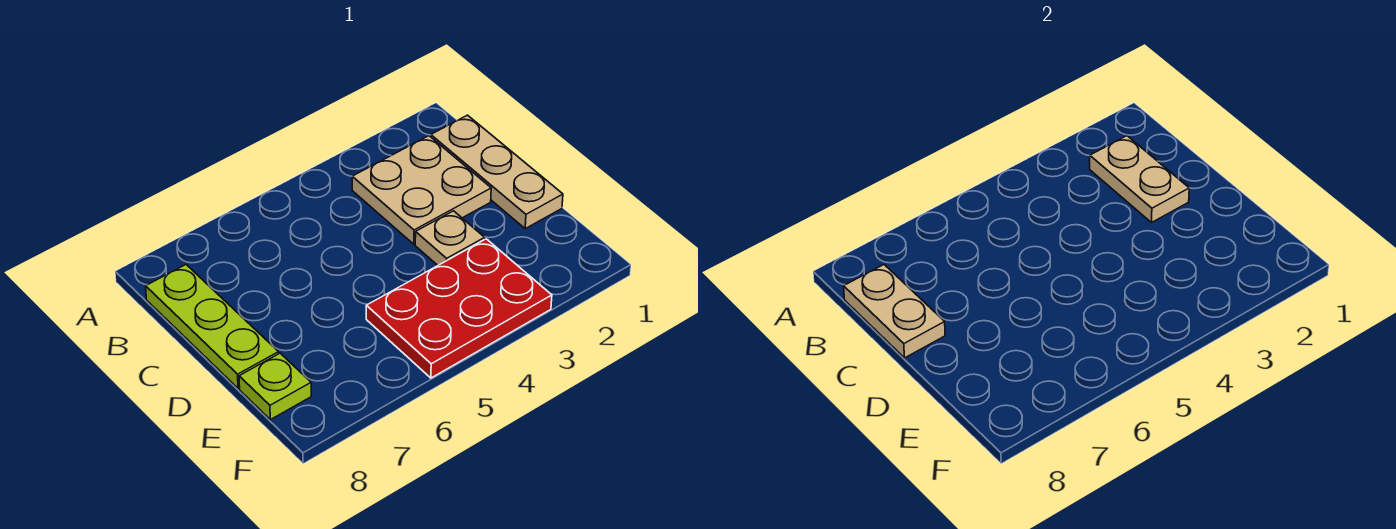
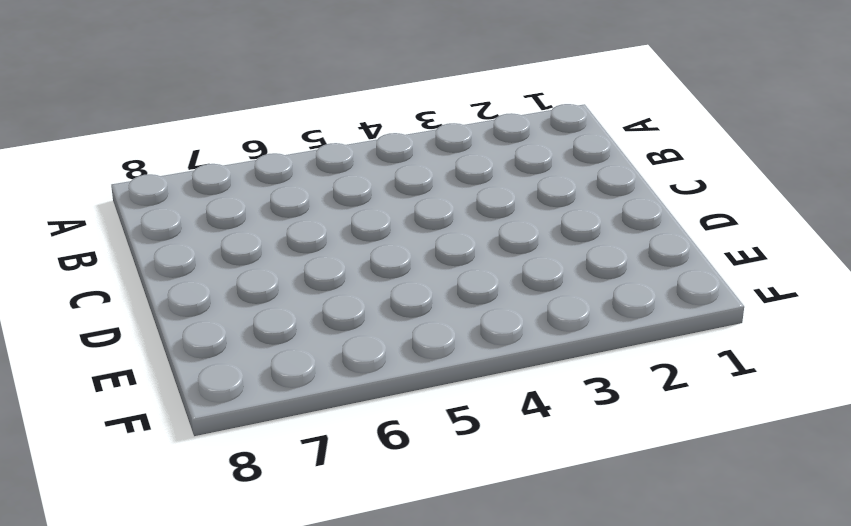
none -> tan plate B1:D1 level 1
none -> tan plate B2:C3 level 1

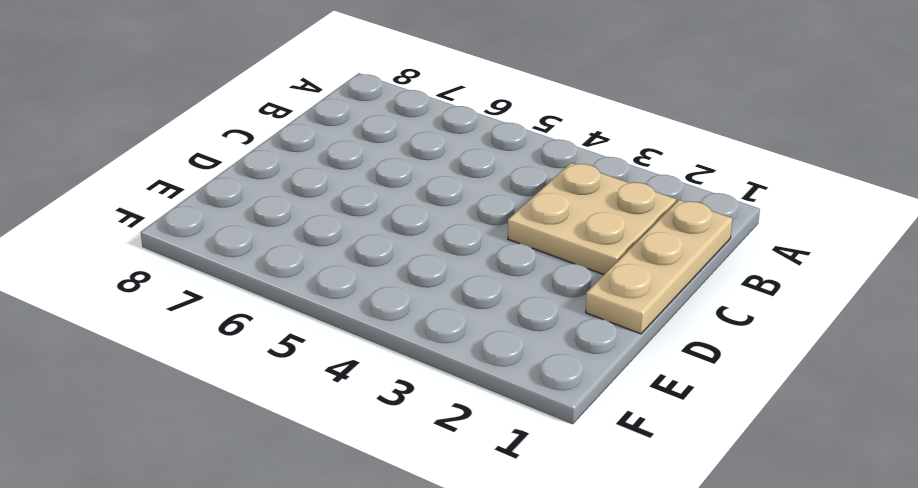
none -> lime plate B8:D8 level 1
none -> tan plate D3 level 1

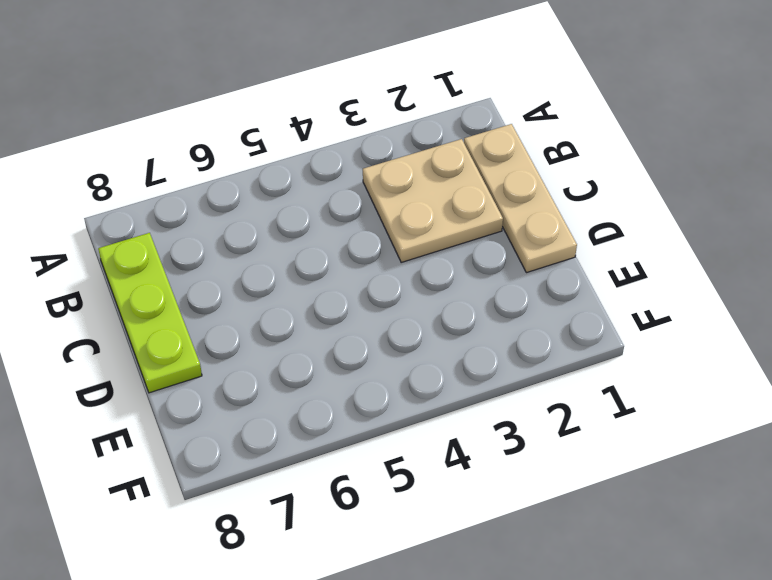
none -> tan plate D3 level 1
none -> red plate E3:F5 level 1

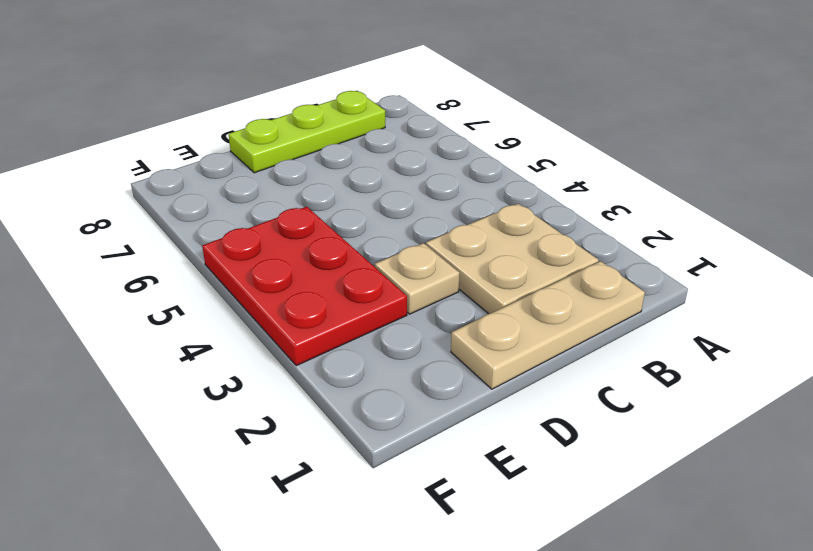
none -> lime plate E8 level 1
none -> tan plate B2:C2 level 2

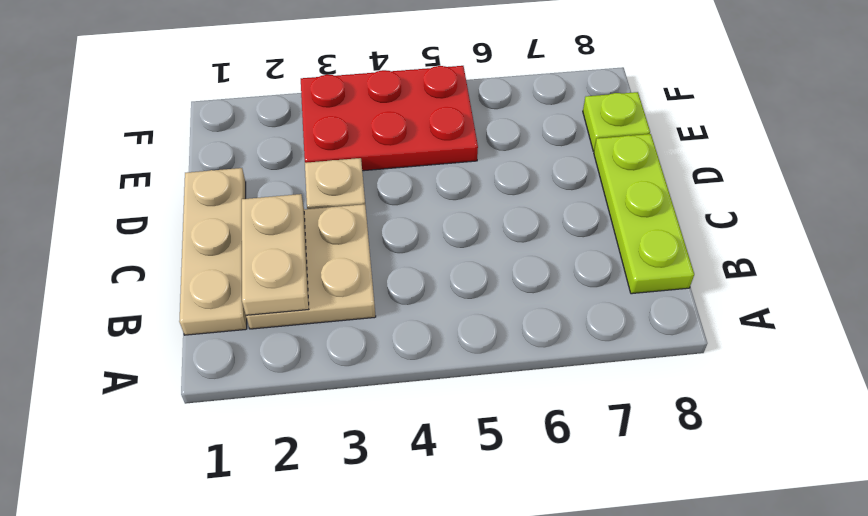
none -> tan plate B8:C8 level 2

